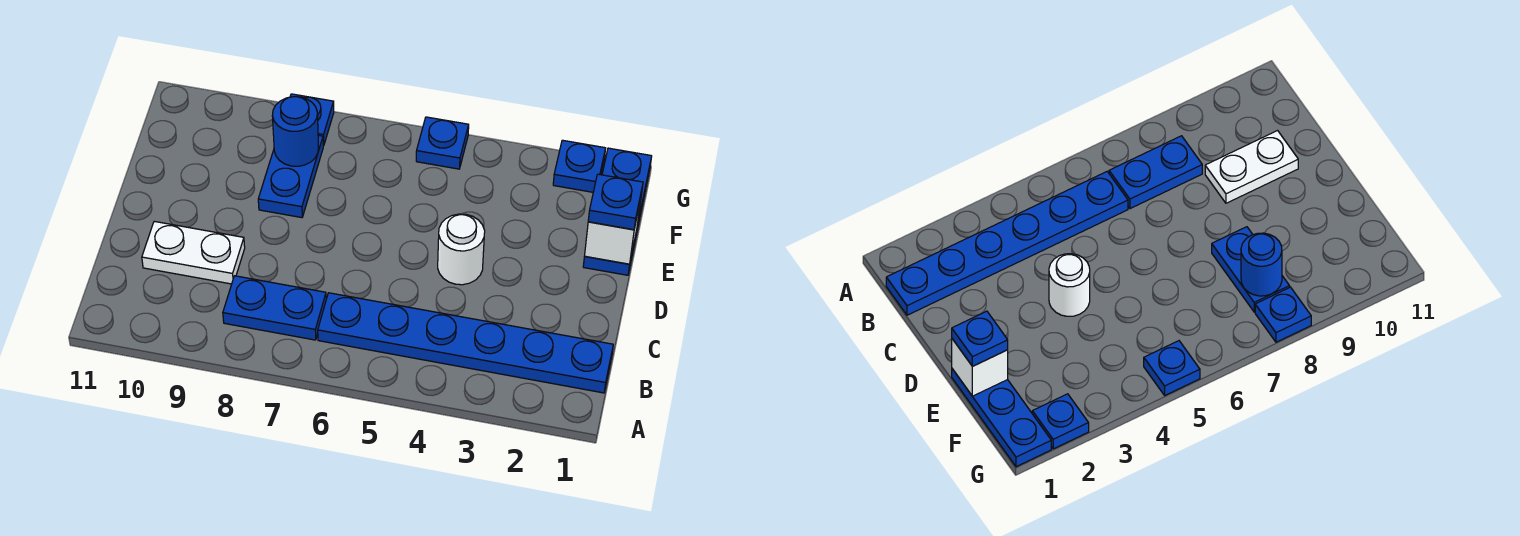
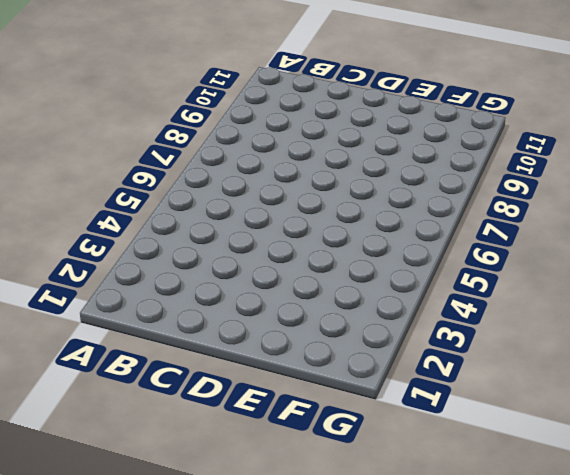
none -> blue plate B1:B6 level 1
none -> blue plate B7:B8 level 1
none -> white plate C9:C10 level 1

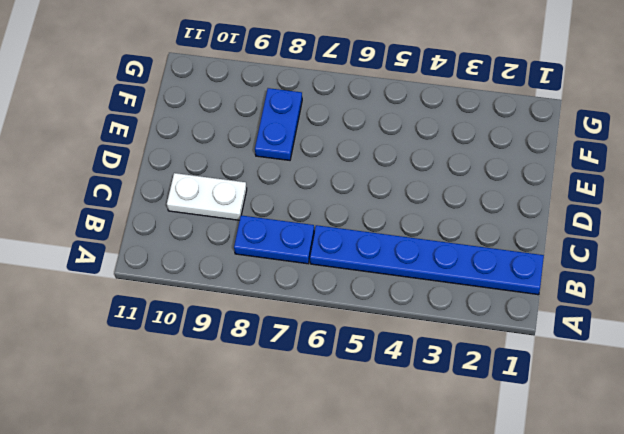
none -> white round brick D4 level 1
none -> blue plate E1:G1 level 1
none -> blue plate G2 level 1

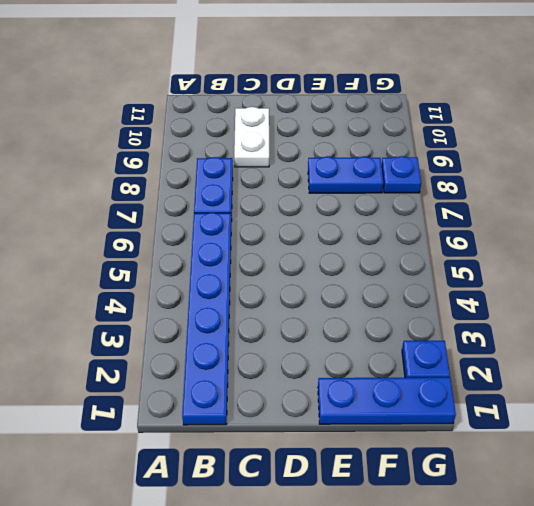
none -> white round brick D4 level 1
none -> blue plate G5 level 1
none -> white brick E1 level 2

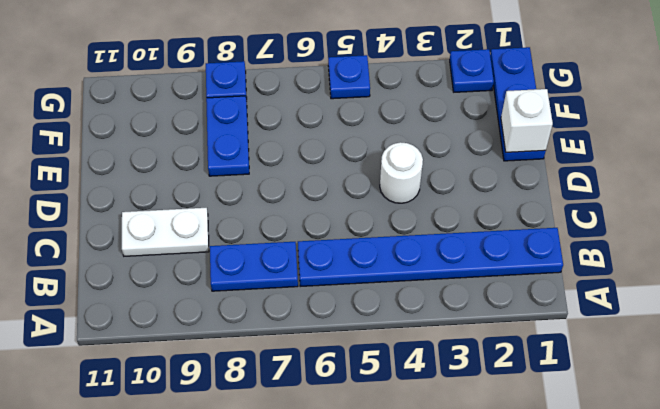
none -> blue round brick F8 level 2
none -> blue plate E1 level 3

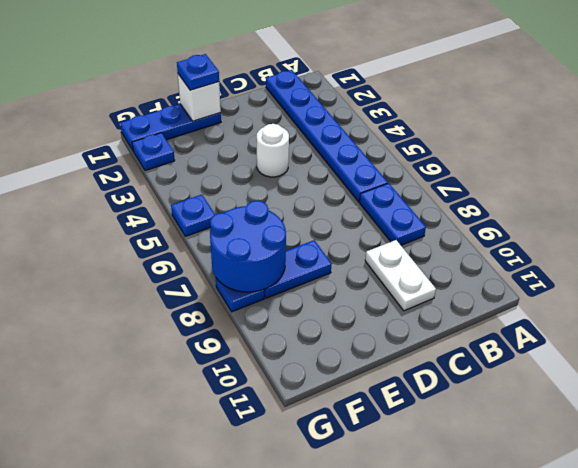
blue round brick F7:G8 level 2 -> blue round brick F8 level 2

